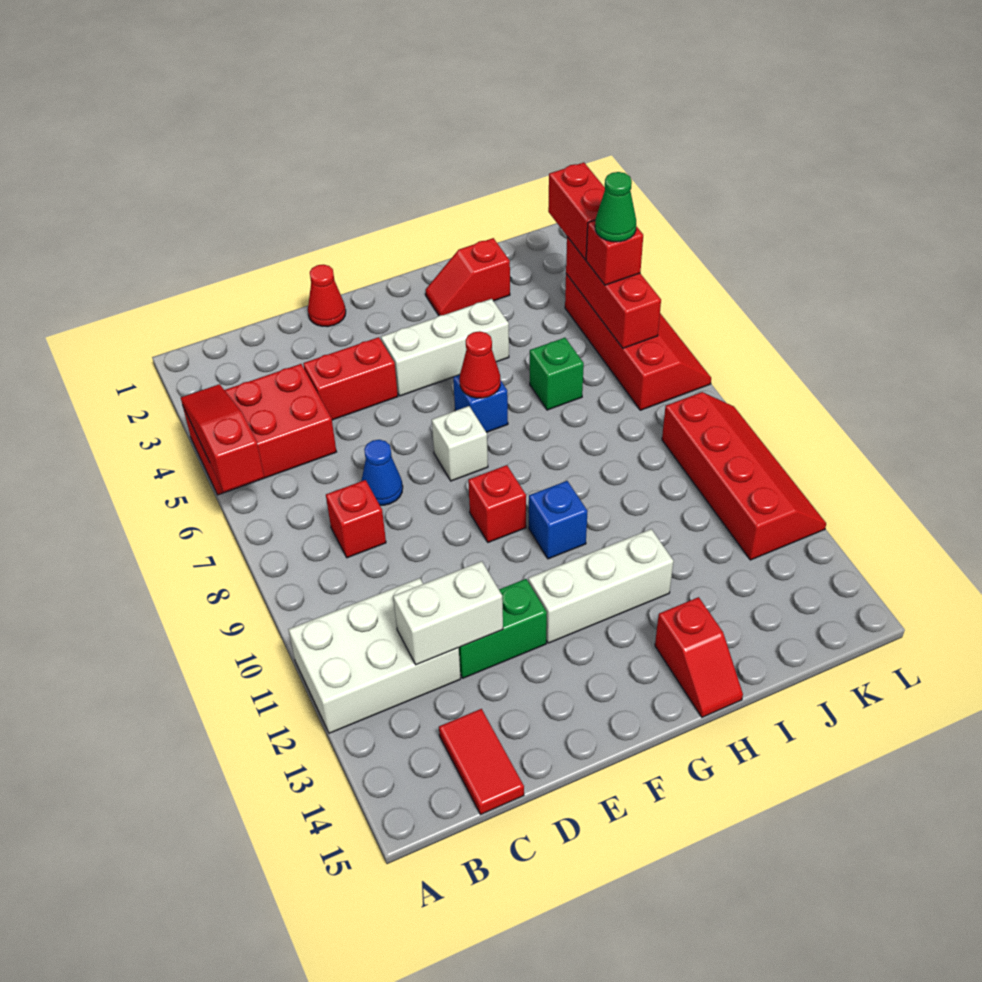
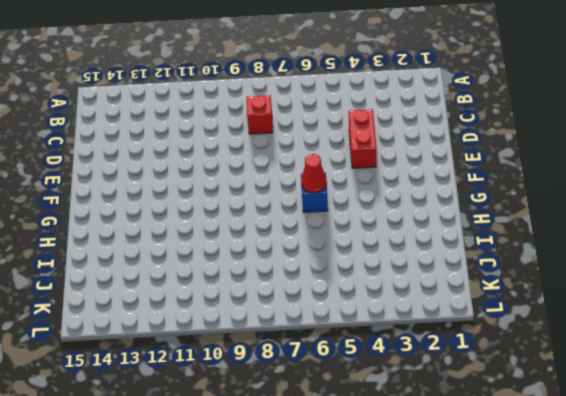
none -> red brick A4:C5 level 1
none -> white brick A11:C12 level 1
none -> red tile C14:C15 level 1

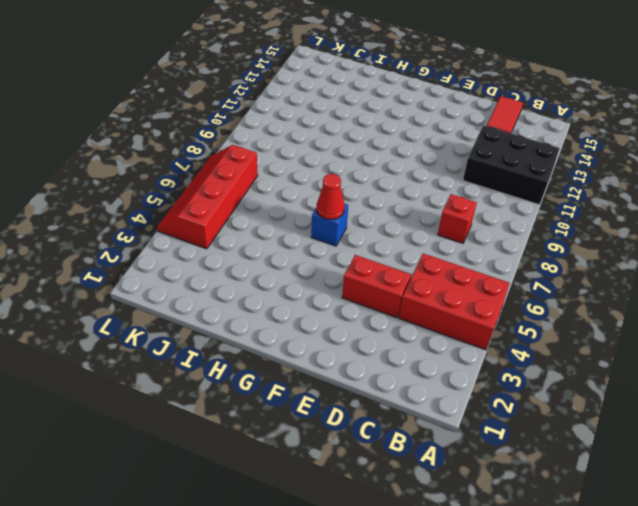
black brick A11:C12 level 1 -> white brick A11:C12 level 1
none -> blue cone D7 level 1
none -> green brick D12:E12 level 1
none -> red cone E1 level 1

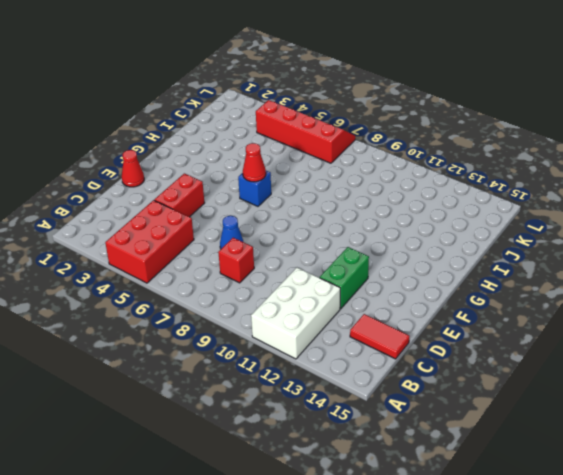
none -> white brick F4:H4 level 1
none -> white brick F7 level 1
none -> red brick F9 level 1

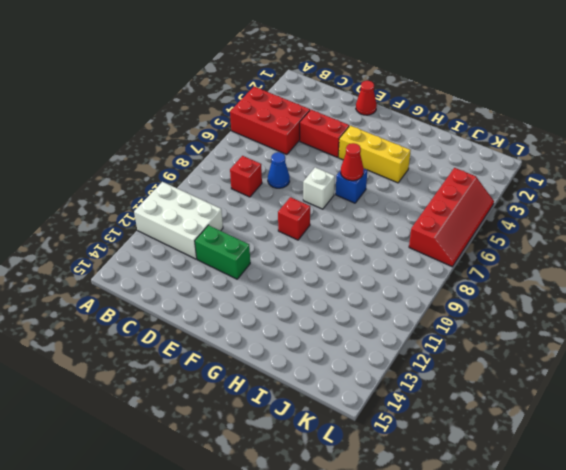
yellow brick F4:H4 level 1 -> white brick F4:H4 level 1
none -> red tile C14:C15 level 1
none -> white brick F12:H12 level 1
none -> blue brick G10 level 1

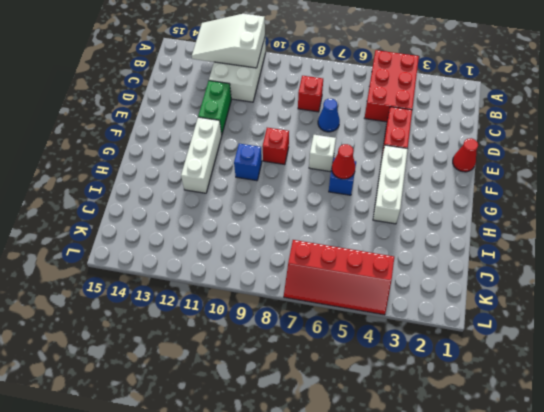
white slope A11:B13 level 2 top 11 -> none
none -> red tile C14:C15 level 1
none -> red slope H2:I2 level 1 top I
none -> red slope H14:H15 level 1 top 14

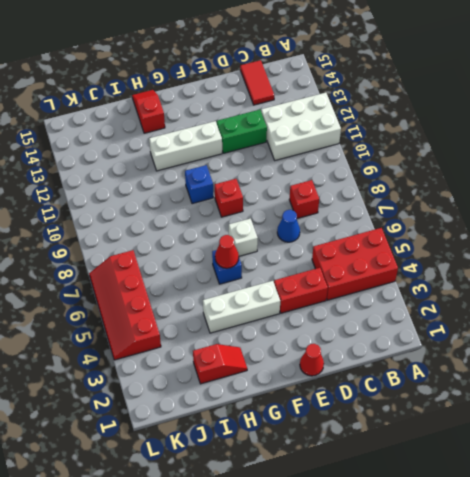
none -> green brick I6 level 1
none -> red slope K9:L12 level 1 top K
none -> red slope A4:A6 level 2 top 6

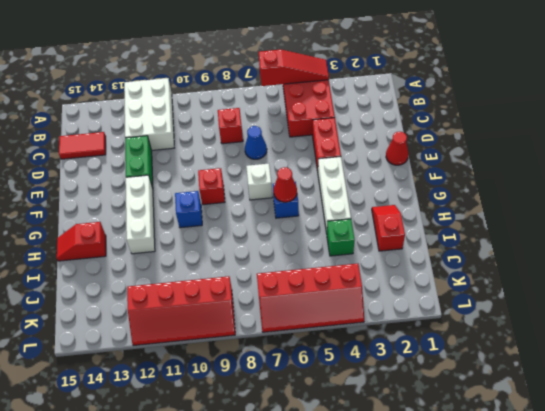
green brick I4 level 1 -> green brick I6 level 1
none -> white brick C12:D12 level 2
none -> red brick K4:K6 level 2
none -> red brick K3:K4 level 3

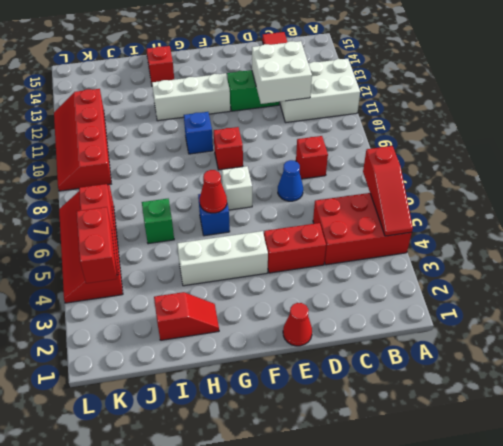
white brick C11:D12 level 2 -> white brick C12:D12 level 2
none -> red brick K5 level 3
none -> green cone K5 level 4

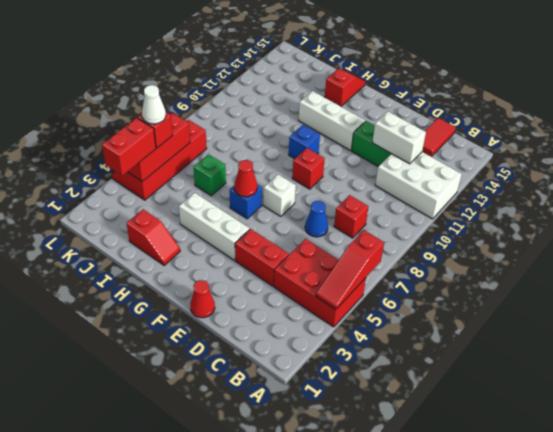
white cone K5 level 4 -> green cone K5 level 4
none -> red slope K9:L12 level 1 top K

